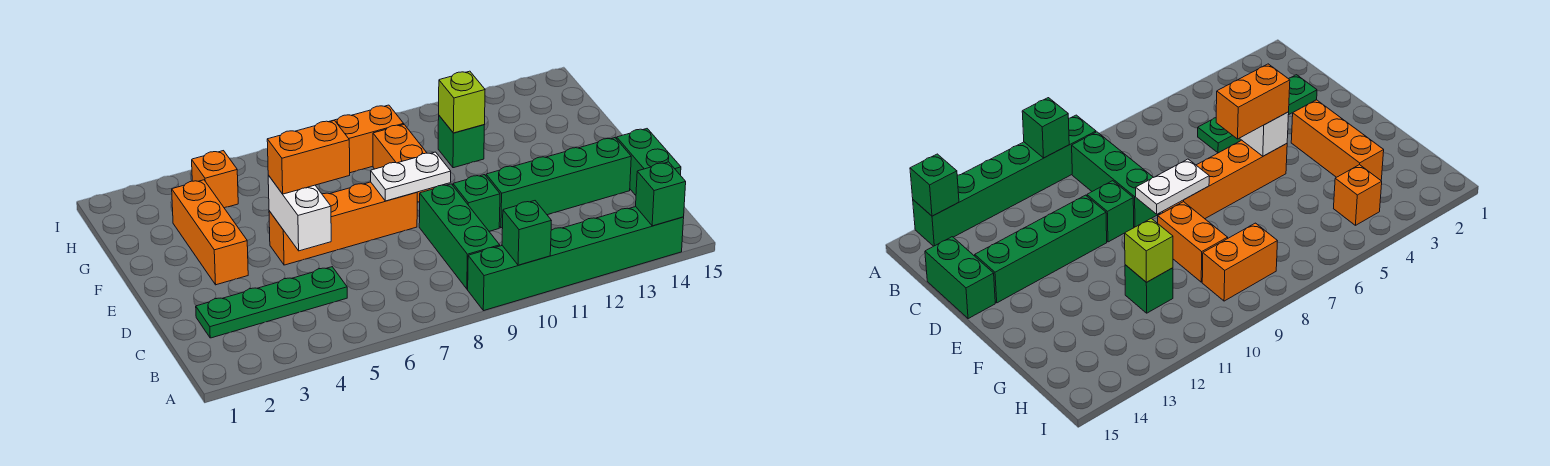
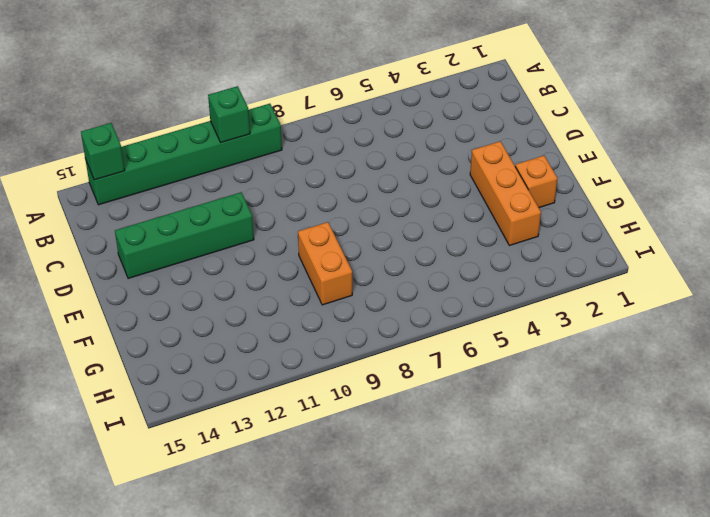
orange brick F2 level 1 -> orange brick H4 level 1
none -> green brick B9:D9 level 1
none -> green plate C2:C5 level 1
none -> green brick C15:D15 level 1

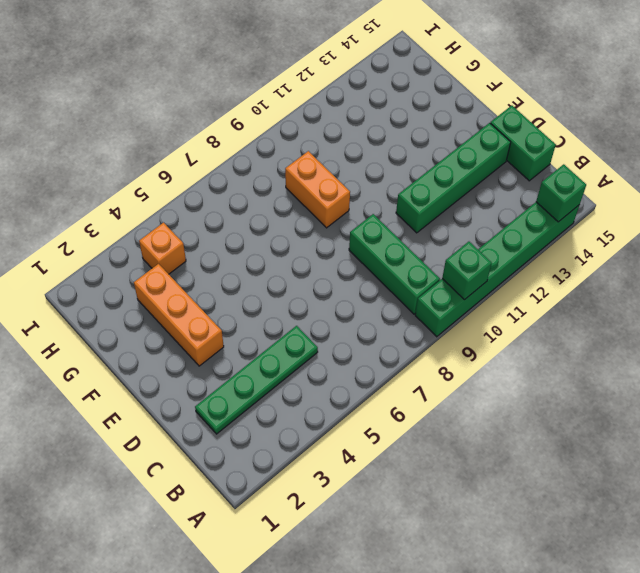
none -> green brick D10 level 1
none -> orange brick E5:E8 level 1
none -> green brick G11 level 1

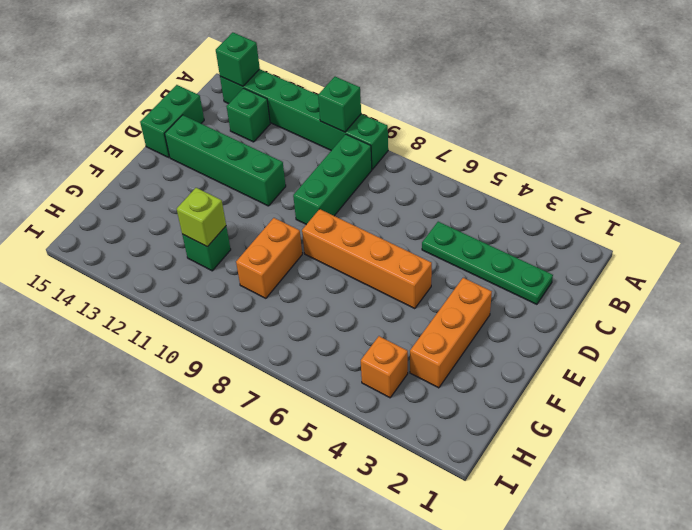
green brick B13 level 1 -> green brick D10 level 1
none -> orange brick H8:H9 level 1
none -> white brick D5:E5 level 2
none -> white plate E8:E9 level 2

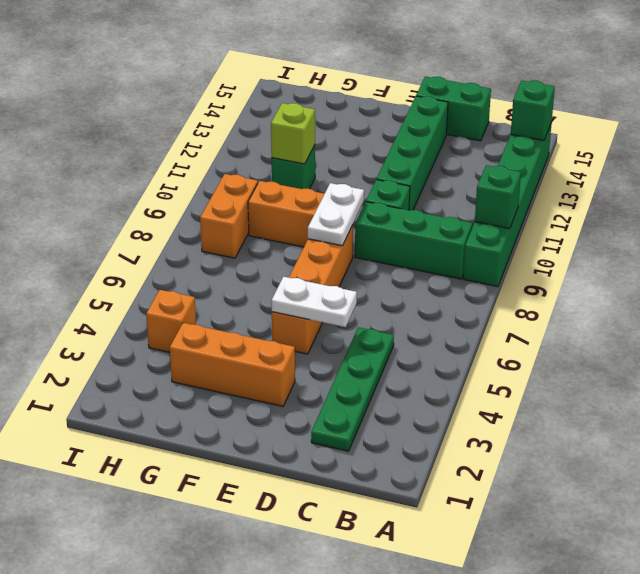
white plate D5:E5 level 2 -> white brick D5:E5 level 2
none -> orange brick E5:E6 level 3

